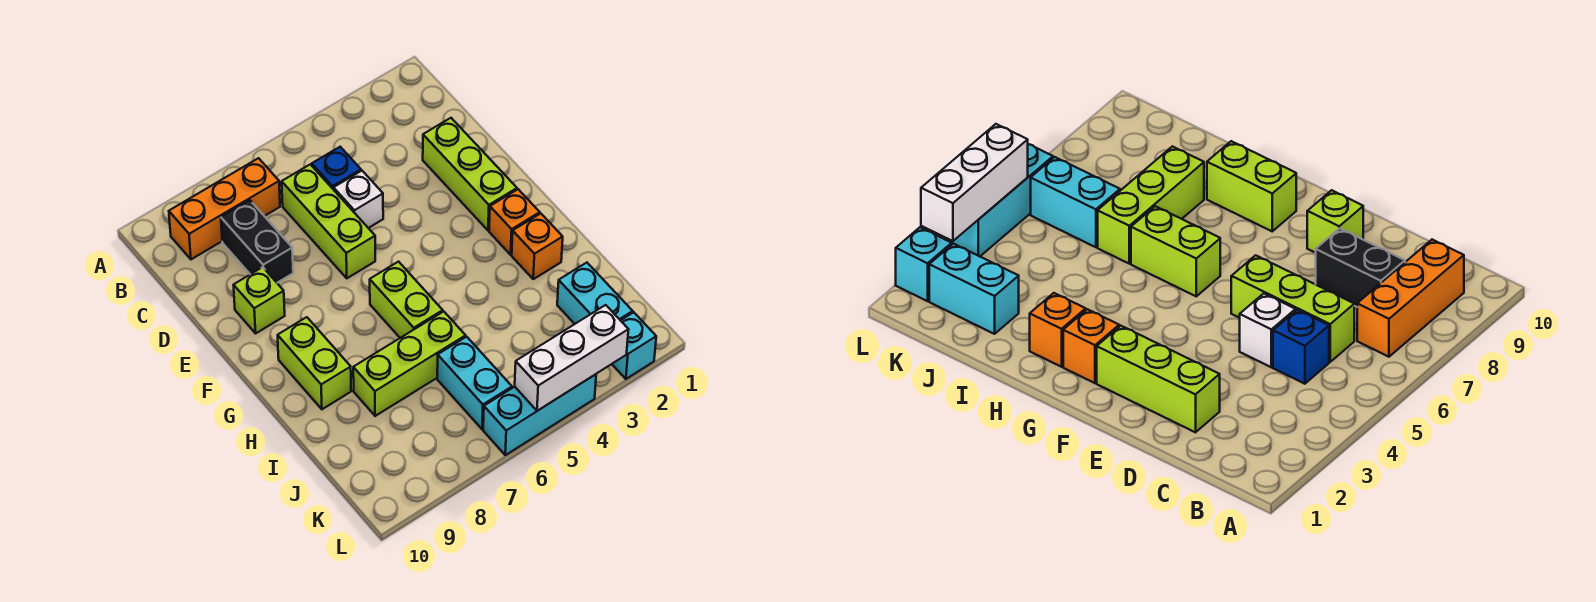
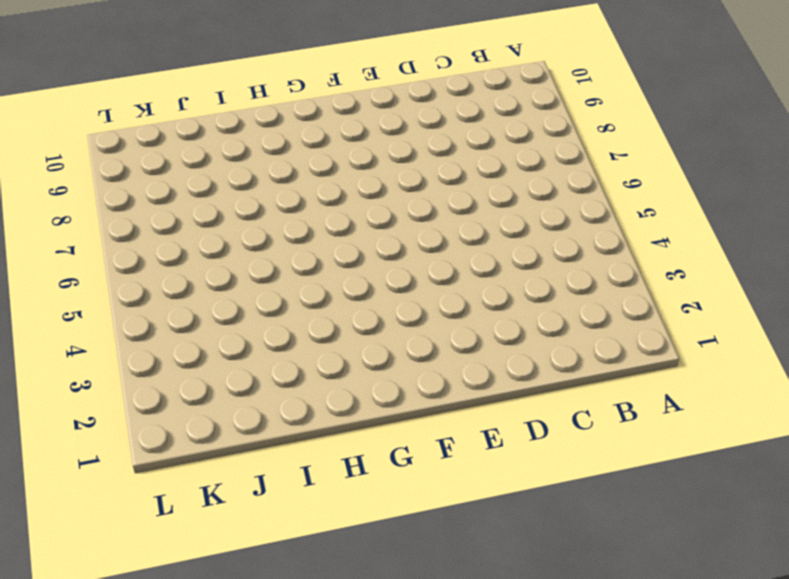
none -> orange brick B7:B9 level 1
none -> blue brick C5 level 1
none -> lime brick C6:E6 level 1

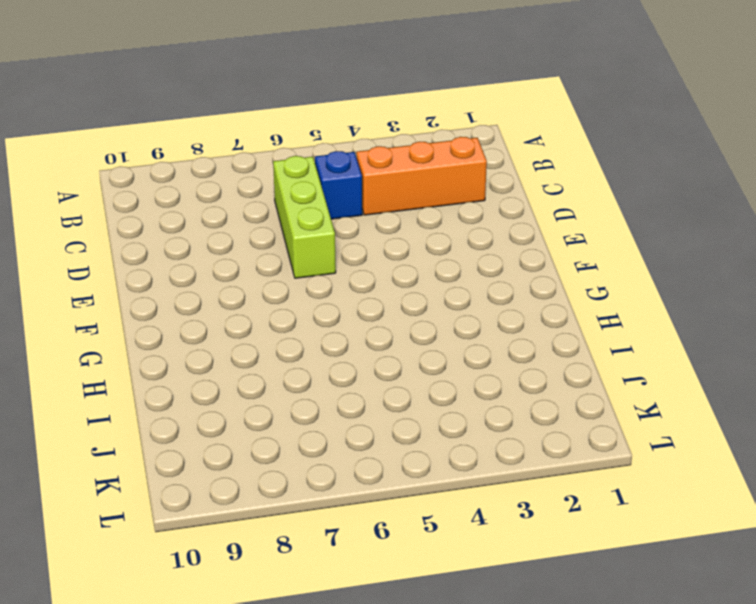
orange brick C2:C4 level 1 -> orange brick B7:B9 level 1
none -> black brick C8:D8 level 1
none -> lime brick D2:F2 level 1
none -> white brick D5 level 1

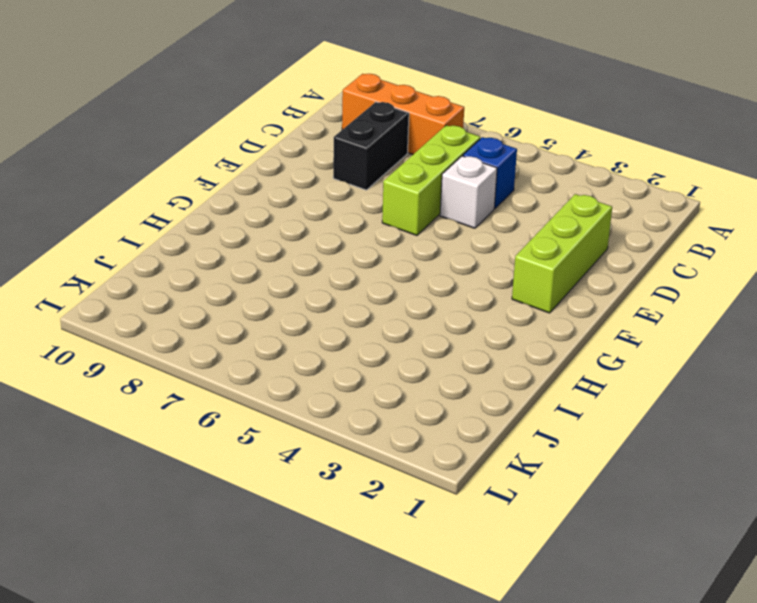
none -> lime brick E9 level 1
none -> orange brick G2 level 1
none -> lime brick G6:H6 level 1

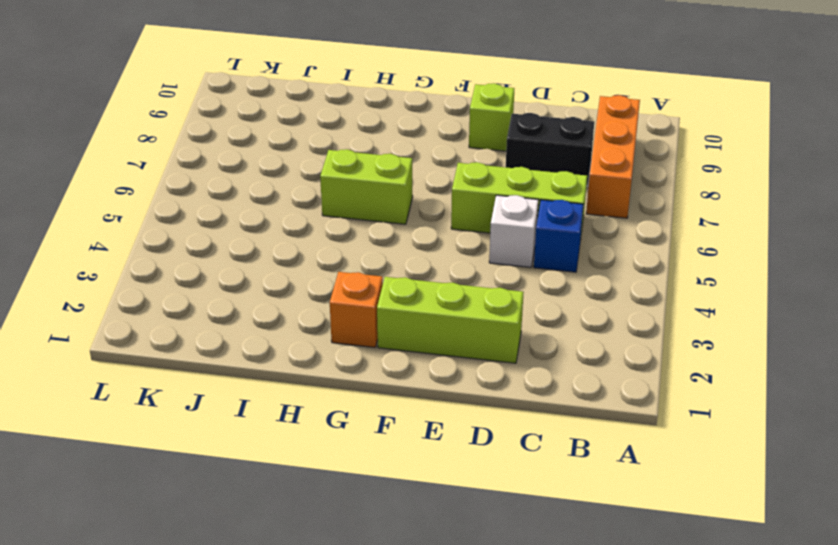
none -> lime brick G9:H9 level 1
none -> orange brick H2 level 1
none -> lime brick I6:I8 level 1

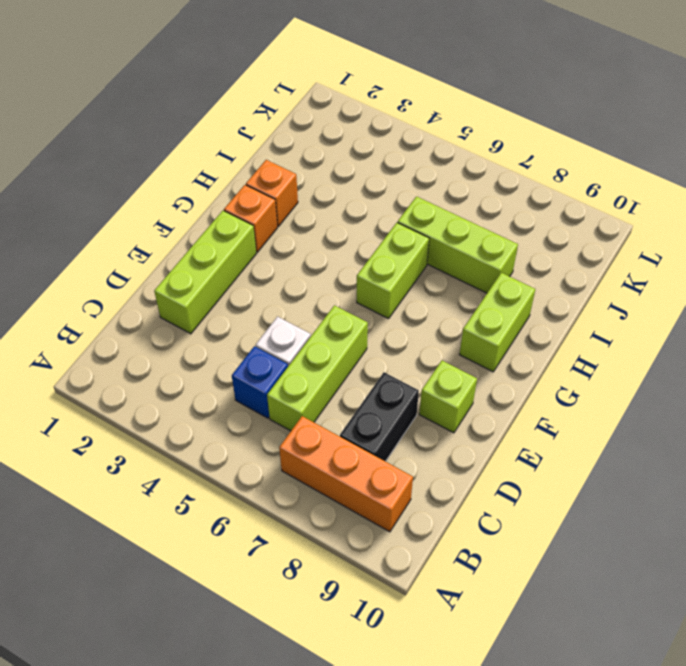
none -> cyan brick J2:K2 level 1
none -> cyan brick J6:K6 level 1
none -> cyan brick L2 level 1

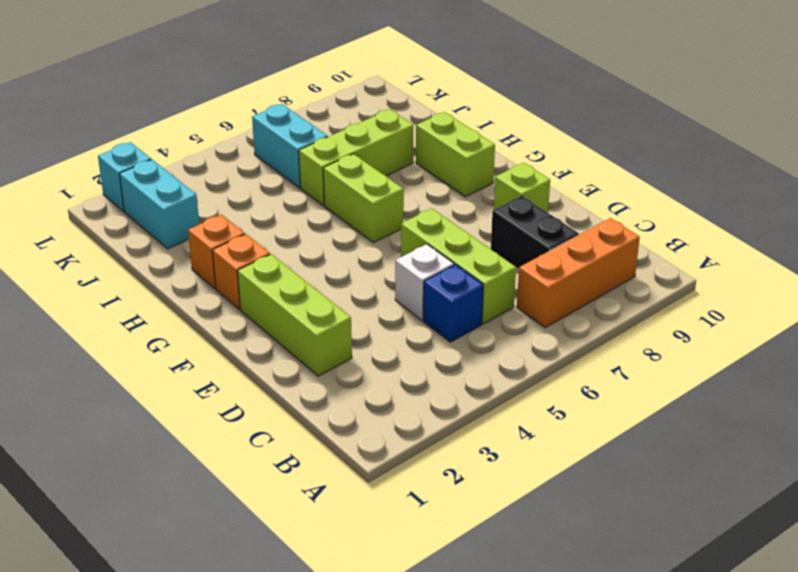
none -> cyan brick L4:L6 level 1
none -> white brick L3:L5 level 2

